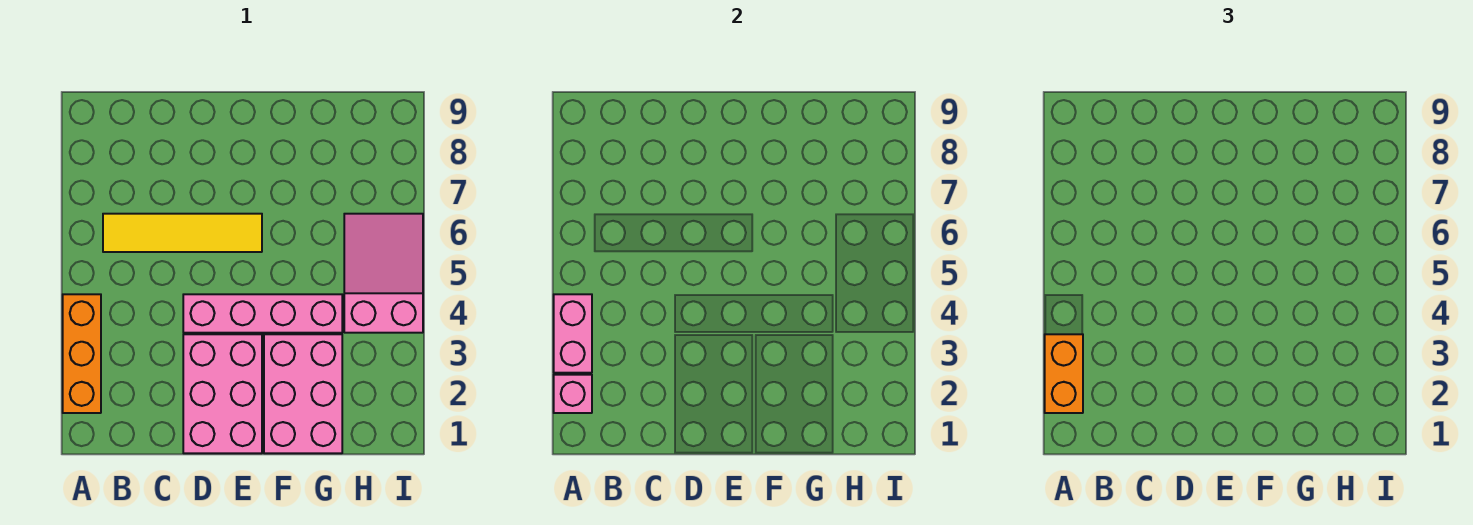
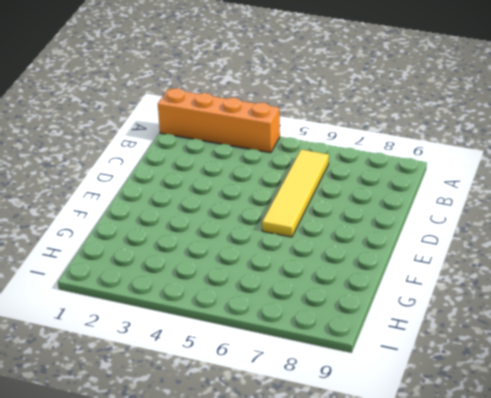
orange brick A1:A4 level 1 -> orange brick A2:A4 level 1
none -> pink brick D1:E3 level 1
none -> pink brick D4:G4 level 1

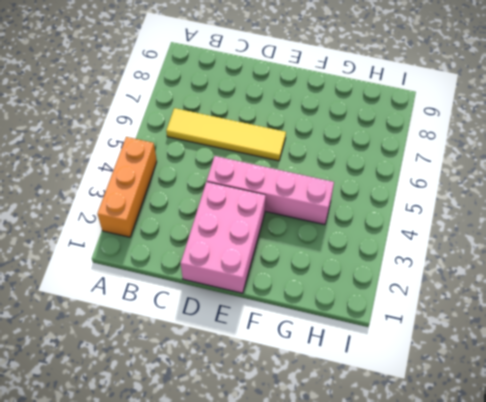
none -> pink brick F1:G3 level 1
none -> pink slope H4:I6 level 1 top 4

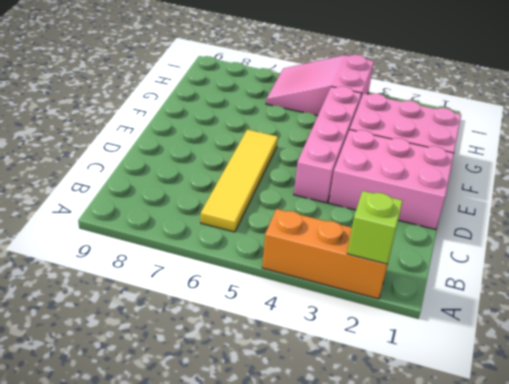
lime brick A2 level 2 -> pink brick A2 level 2
none -> pink brick A3:A4 level 2
none -> orange brick A2:A3 level 3

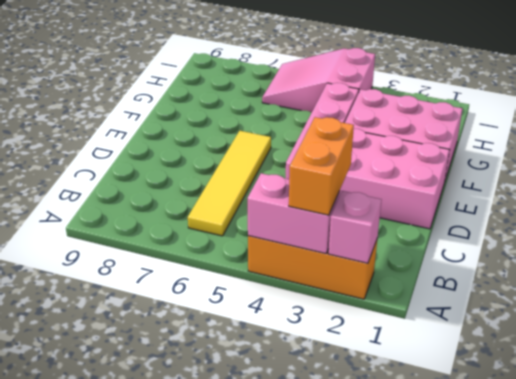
orange brick A3:B3 level 3 -> orange brick A2:A3 level 3

